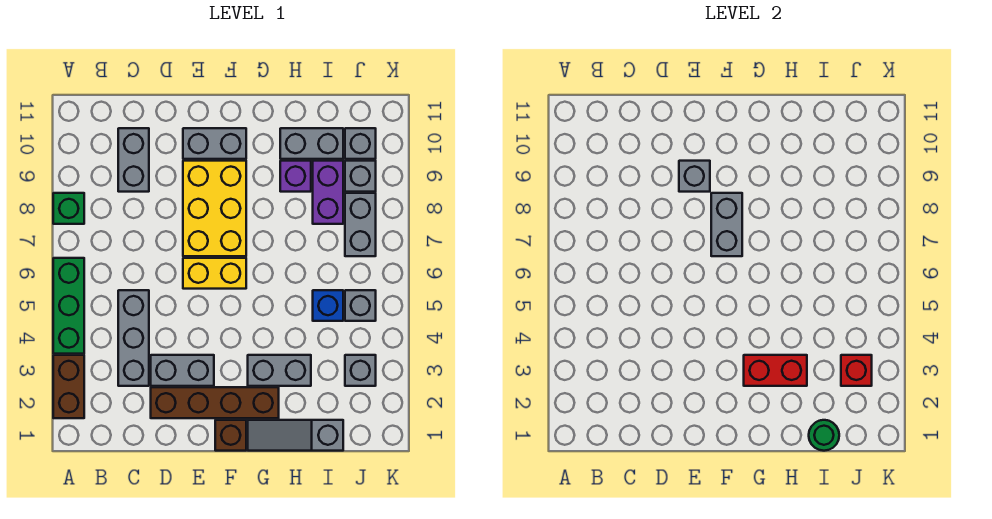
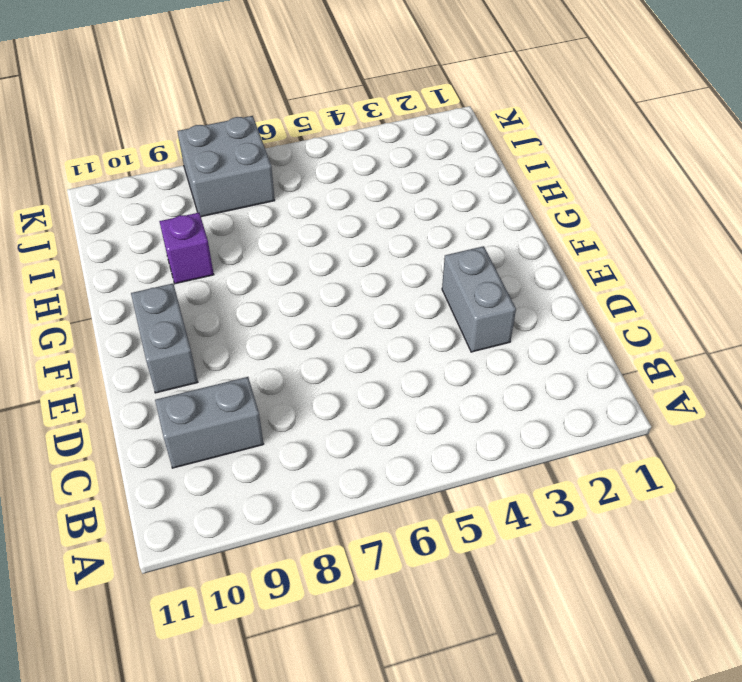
grey brick J7:K8 level 1 -> grey brick J7:J8 level 1
none -> brown brick A2:A3 level 1
none -> green brick A4:A6 level 1
none -> green brick A8 level 1

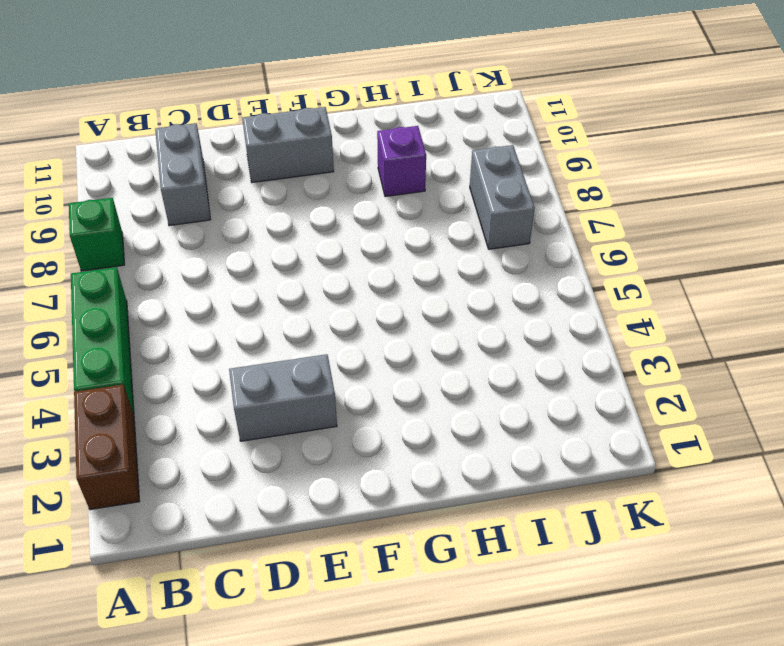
none -> grey brick C3:C5 level 1
none -> brown brick D2:G2 level 1
none -> yellow brick E6:F6 level 1

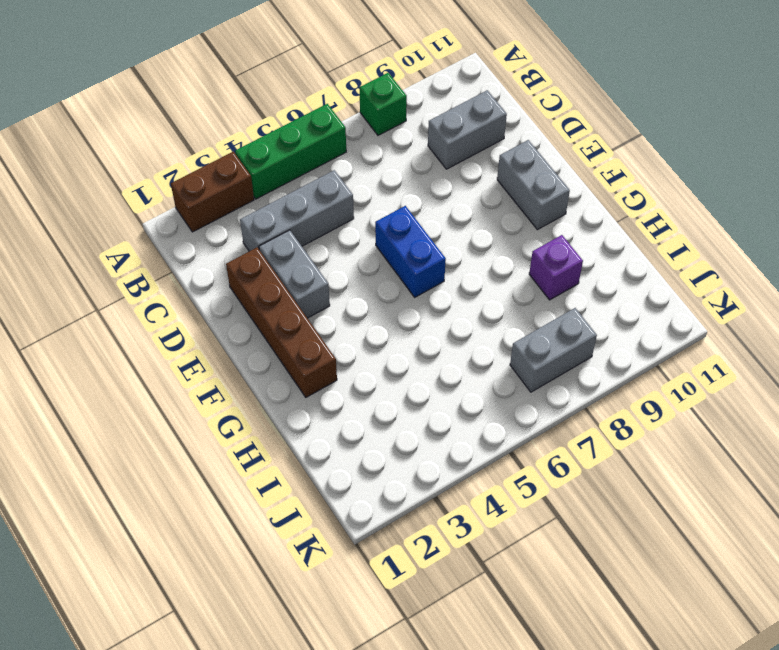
blue brick E6:F6 level 1 -> yellow brick E6:F6 level 1
none -> yellow brick E7:F9 level 1
none -> brown brick F1 level 1
none -> grey slope G1:I1 level 1 top I

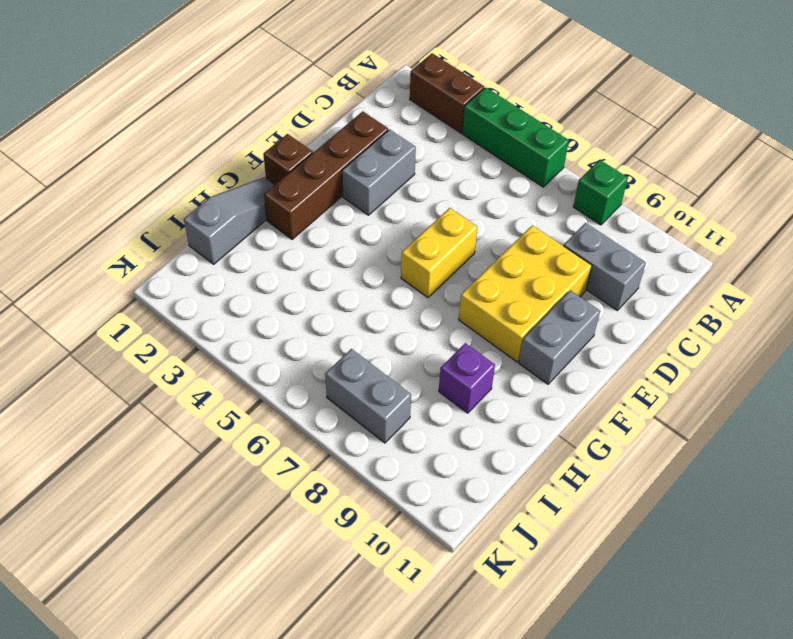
yellow brick D8:F9 level 1 -> yellow brick E7:F9 level 1
none -> grey brick C3:C5 level 1
none -> grey brick G3:H3 level 1
none -> grey brick H10:I10 level 1

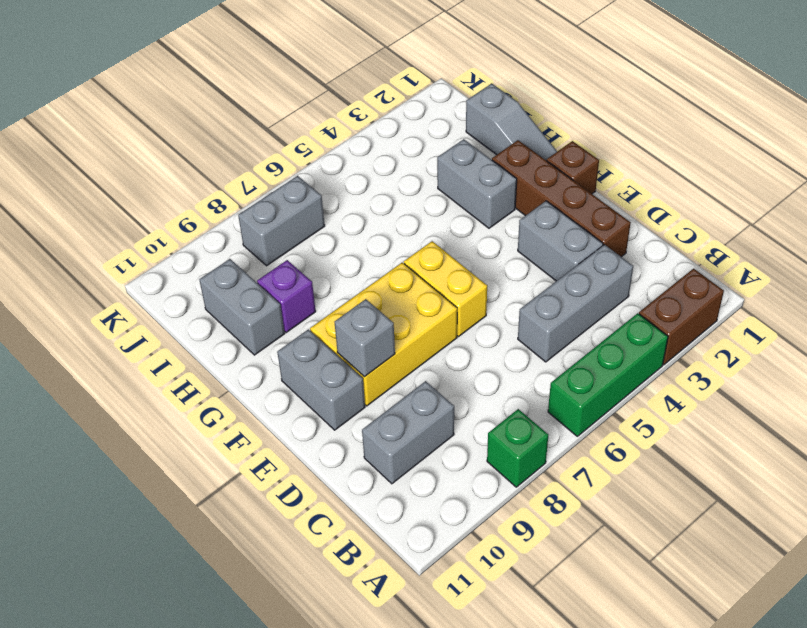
none -> blue brick I5 level 1
none -> purple brick I8:I9 level 1
none -> grey brick J3 level 1

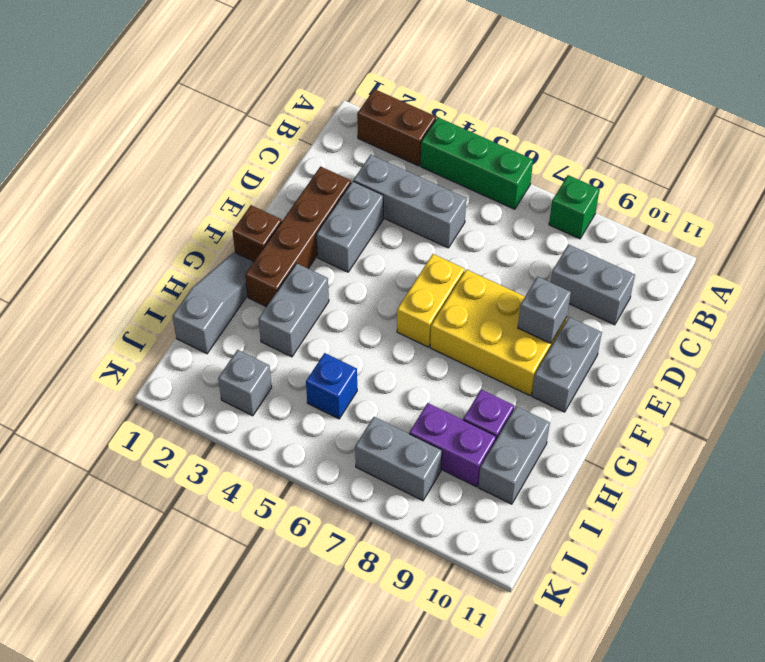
none -> grey brick J5 level 1
none -> grey brick J9 level 1
none -> grey brick J10 level 1

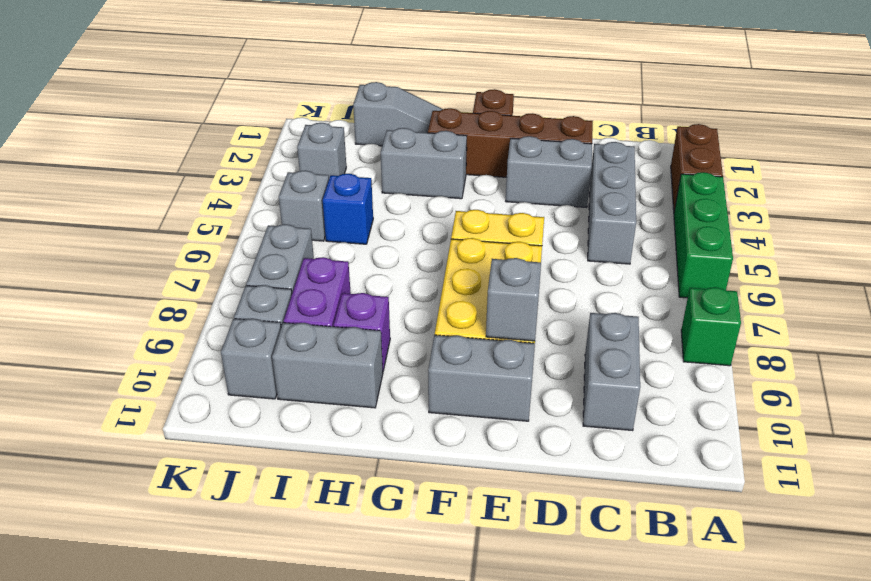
none -> grey brick F7:F8 level 2
none -> red brick G3:H3 level 2
none -> green round brick I1 level 2

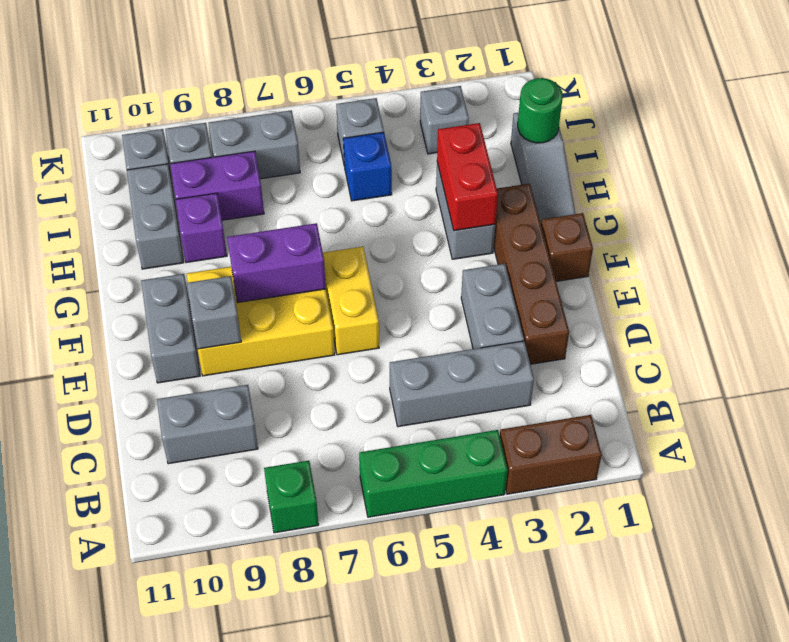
purple brick F7:F8 level 2 -> grey brick F7:F8 level 2
none -> red brick J3 level 2

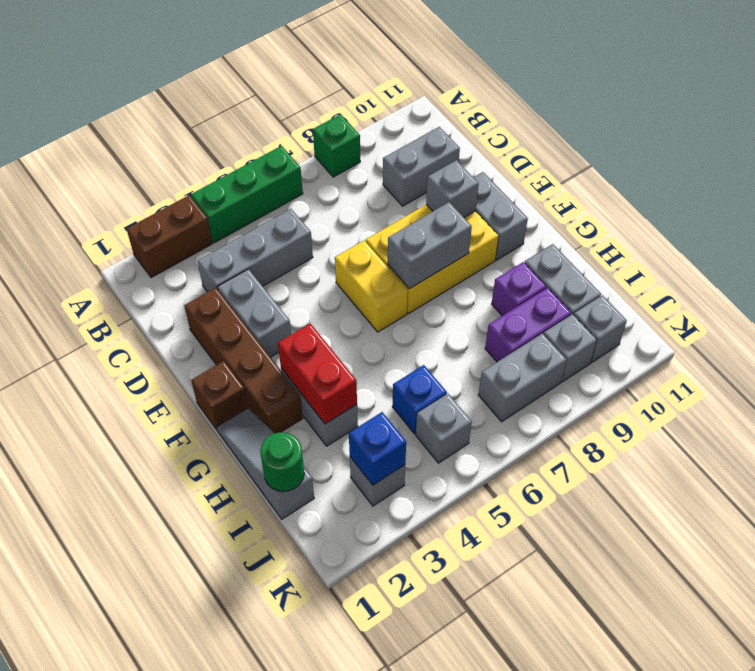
blue brick J3 level 2 -> red brick J3 level 2

